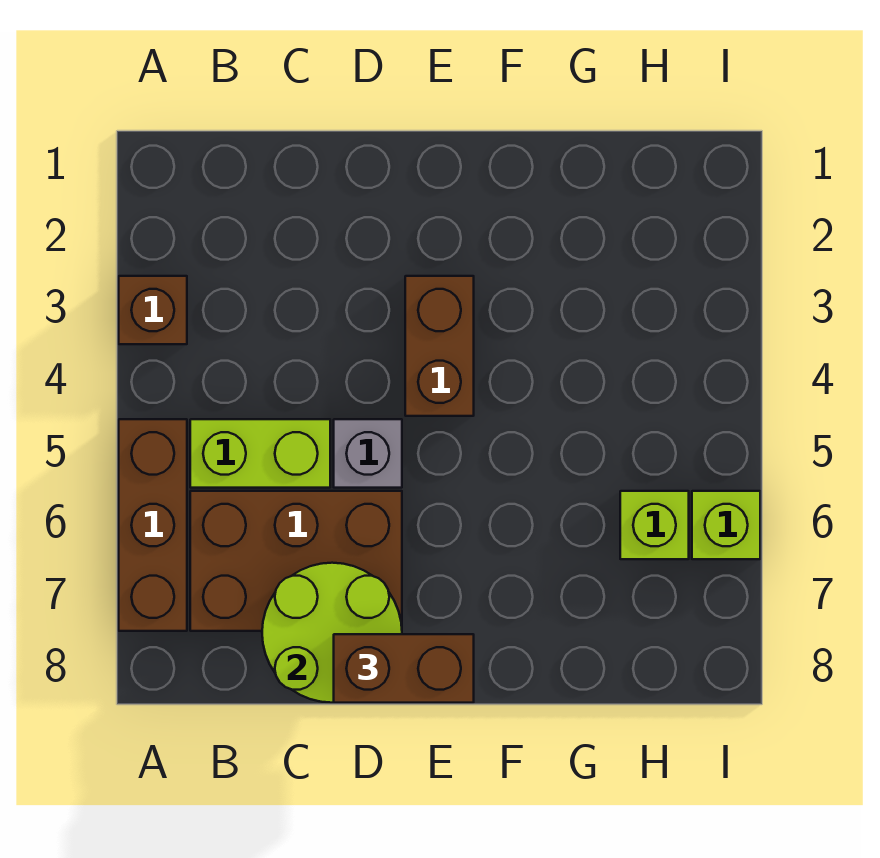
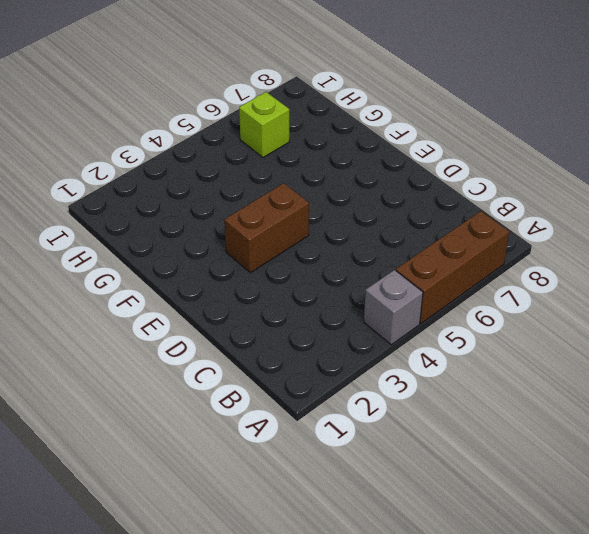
grey brick A4 level 1 -> grey brick D5 level 1
none -> brown brick A3 level 1
none -> lime brick B5:C5 level 1

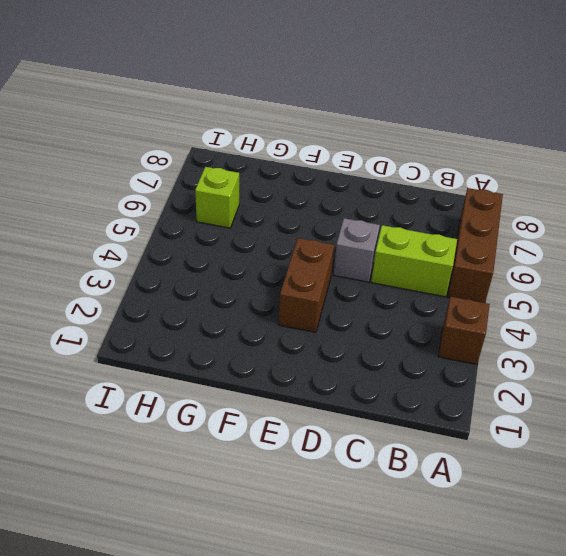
none -> brown brick B6:D7 level 1
none -> lime brick I6 level 1

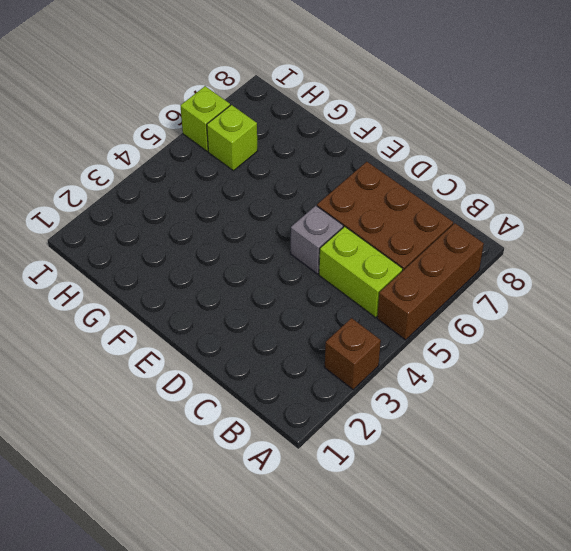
none -> brown brick E3:E4 level 1
none -> lime round brick C7:D8 level 2

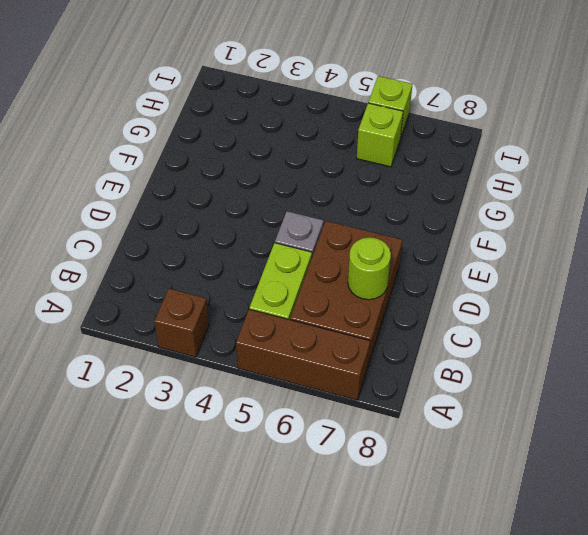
lime round brick C7 level 2 -> lime round brick C7:D8 level 2
none -> brown brick E3:E4 level 1
none -> brown brick D8:E8 level 3

